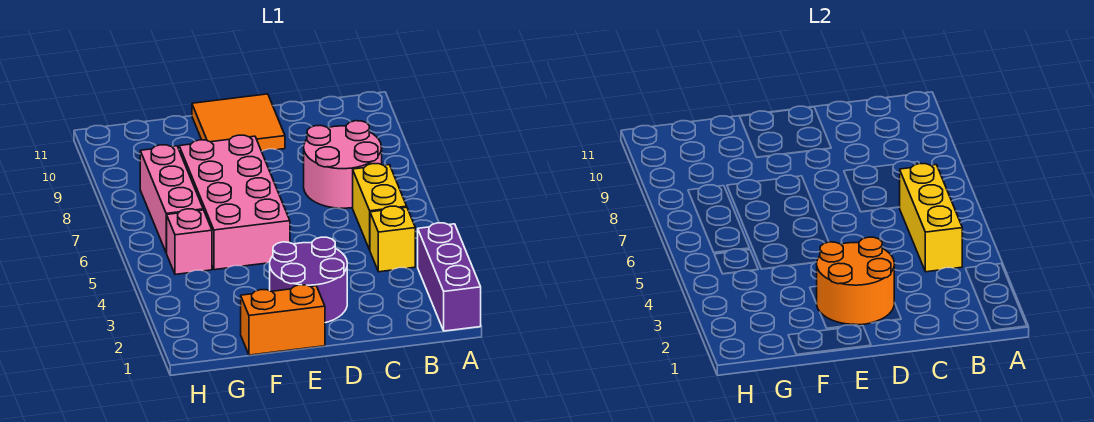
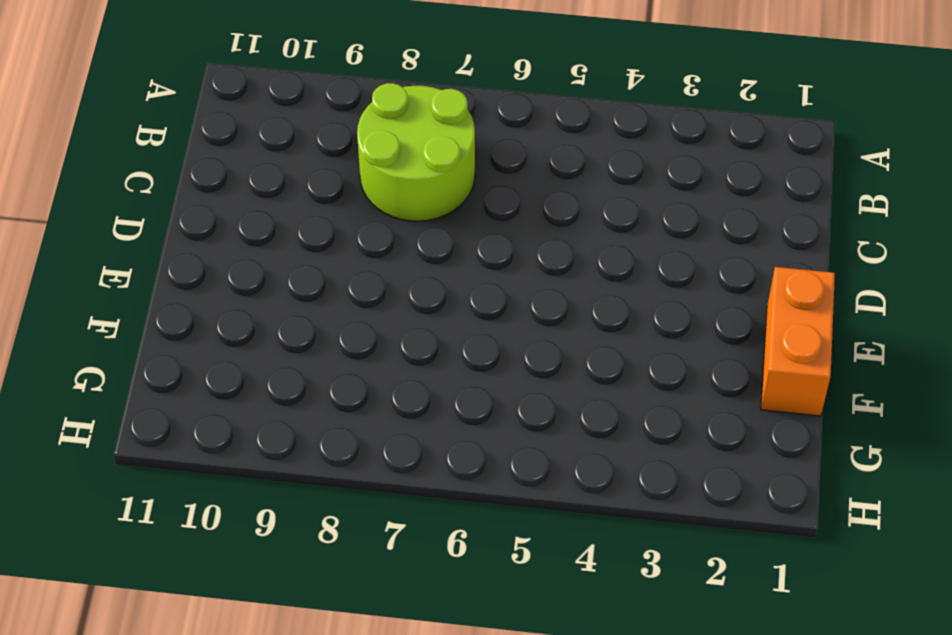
lime round brick B7:C8 level 1 -> pink round brick B7:C8 level 1
none -> purple brick A1:A3 level 1
none -> yellow brick B4 level 1
none -> yellow brick B5:B6 level 1

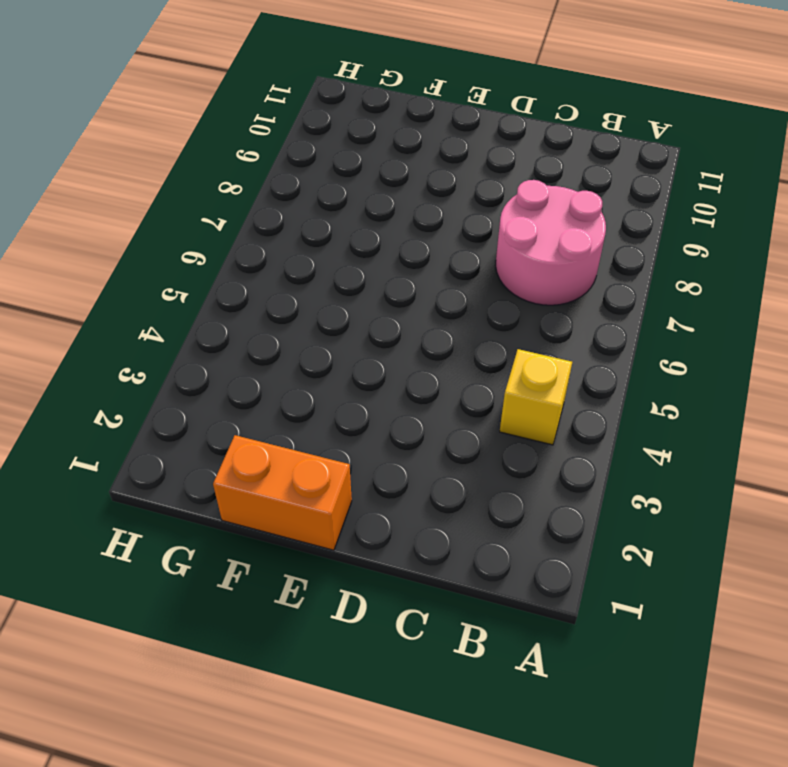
none -> purple brick A1:A3 level 1
none -> yellow brick B5:B6 level 1
none -> purple round brick D2:E3 level 1

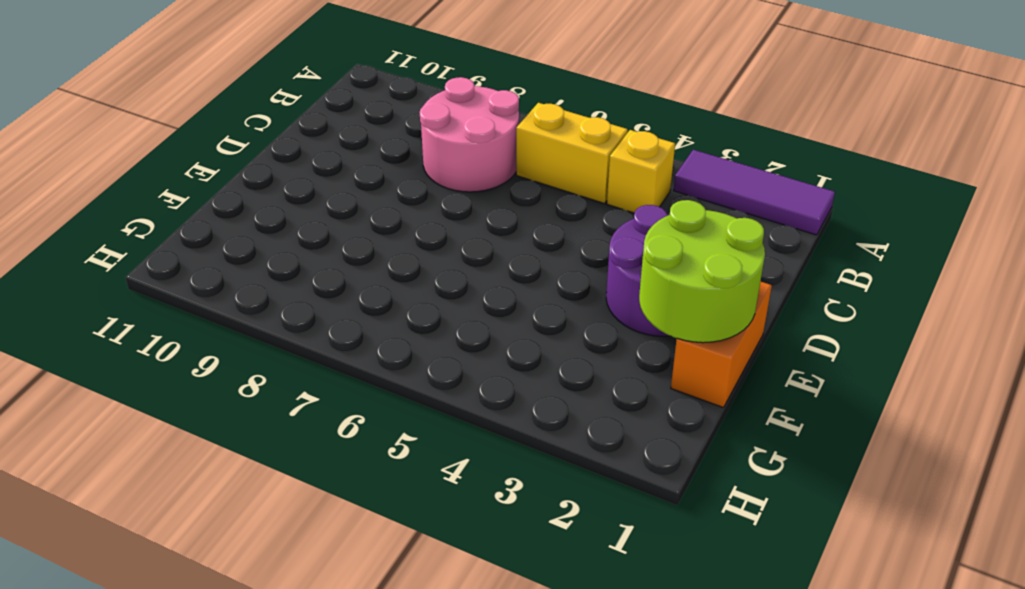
purple tile A1:A3 level 1 -> purple brick A1:A3 level 1
lime round brick E1:F2 level 2 -> orange round brick D2:E3 level 2
none -> orange tile D10:E11 level 1
none -> pink brick E5:F8 level 1
none -> pink brick G5 level 1

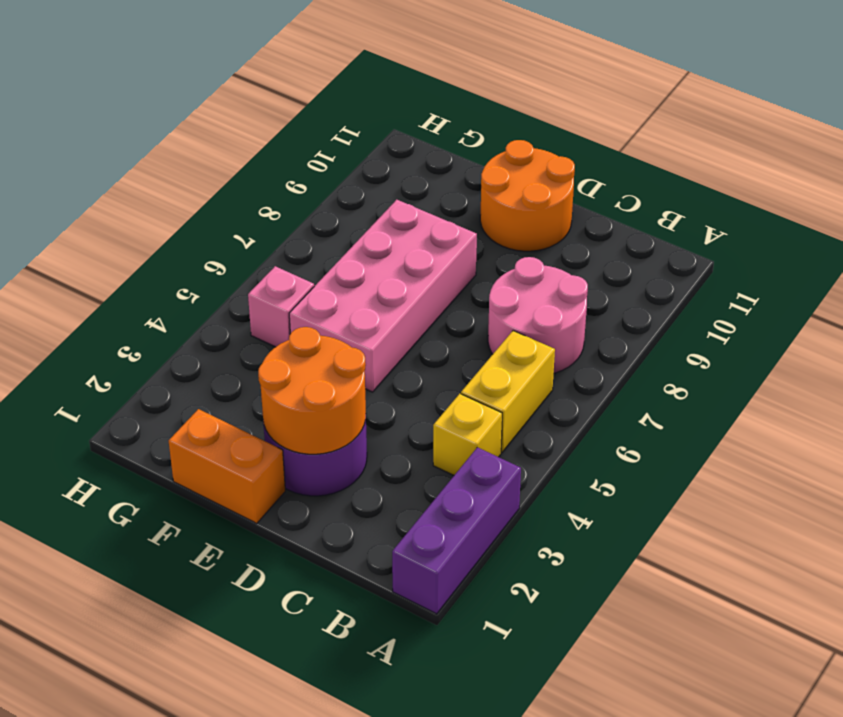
orange round brick D10:E11 level 1 -> orange tile D10:E11 level 1
none -> pink brick G6:G8 level 1
none -> yellow brick B4:B6 level 2

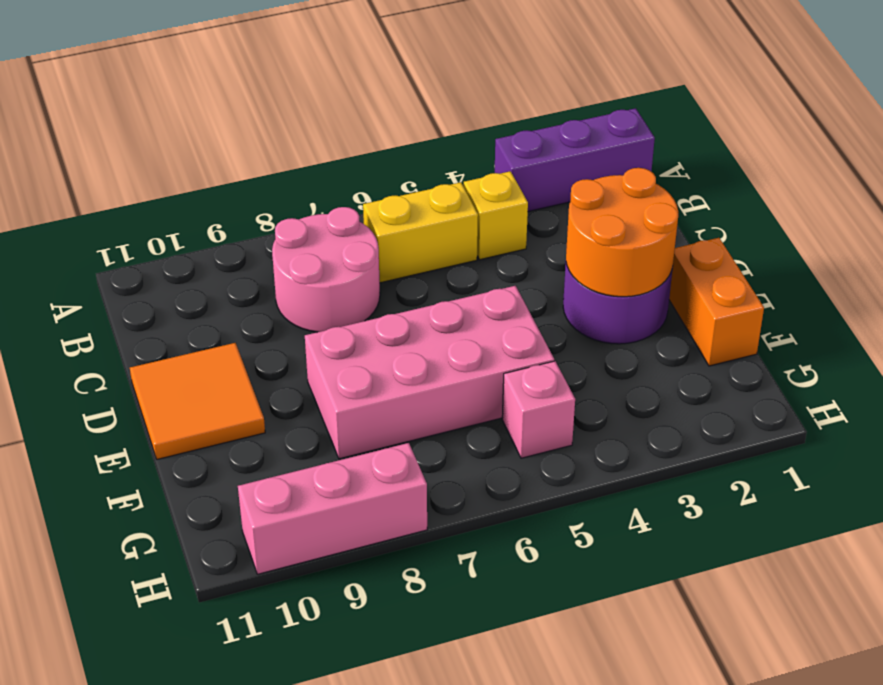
pink brick H8:H10 level 1 -> pink brick G6:G8 level 1
none -> yellow brick B4:B6 level 2

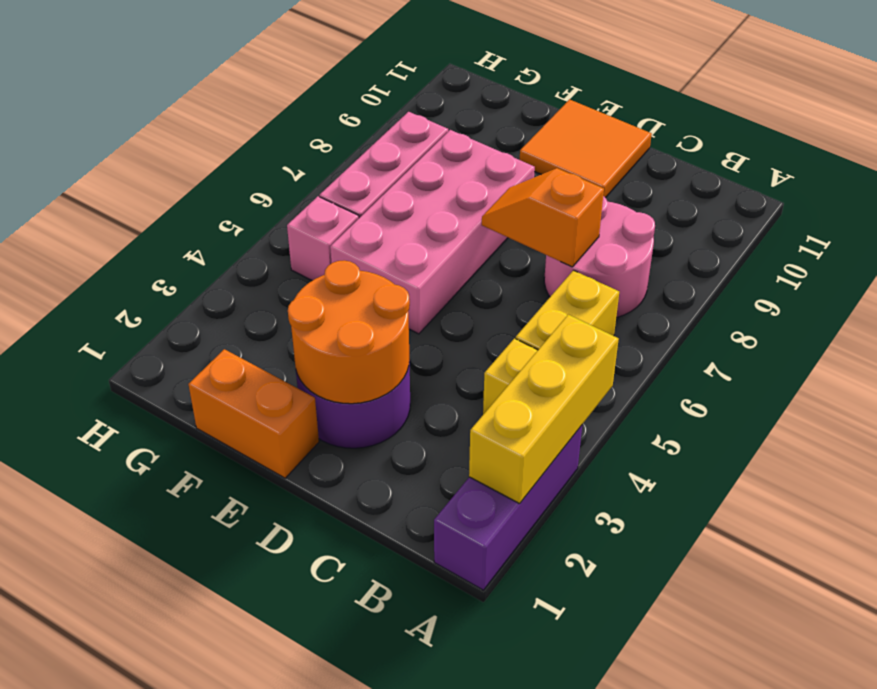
yellow brick A2:A4 level 2 -> yellow brick B4:B6 level 2
orange slope C7:D7 level 2 top C -> none

